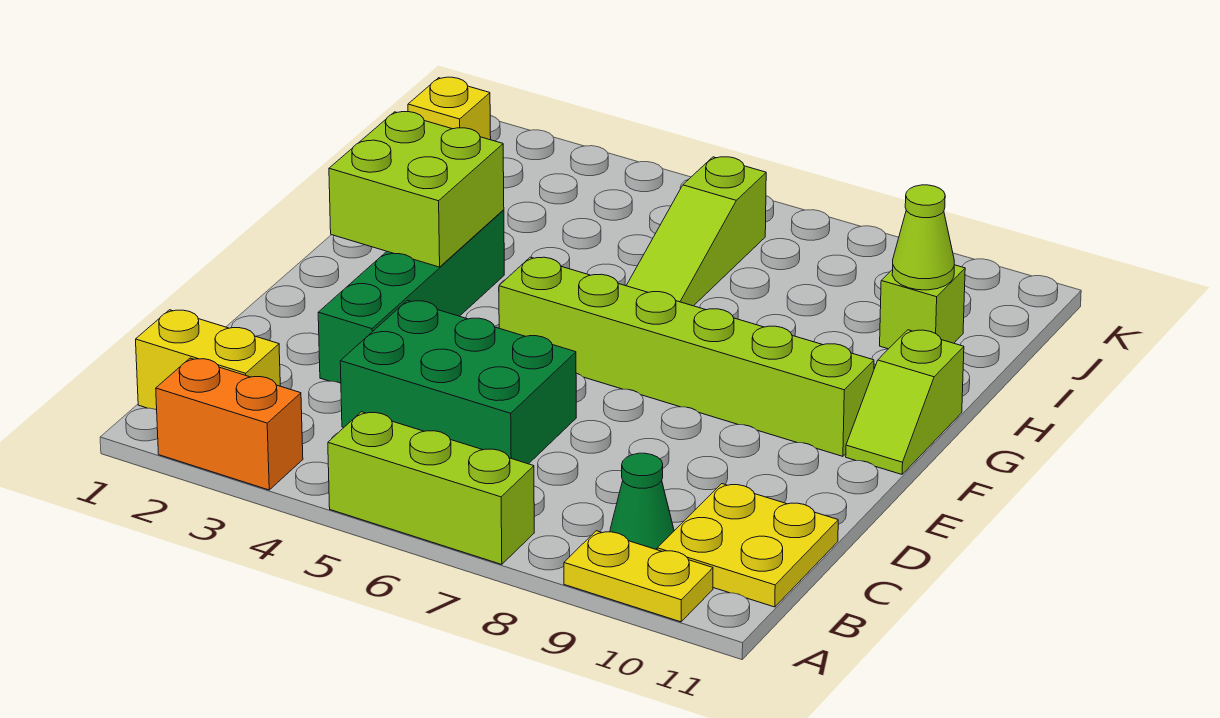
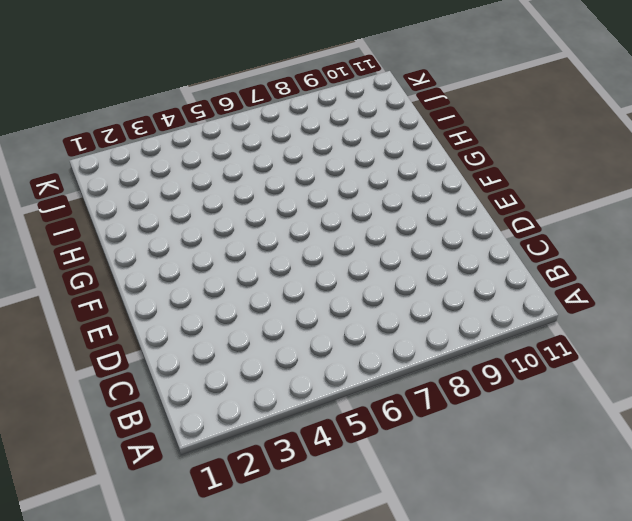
none -> orange brick A2:A3 level 1
none -> lime brick A5:A7 level 1
none -> yellow plate A9:A10 level 1

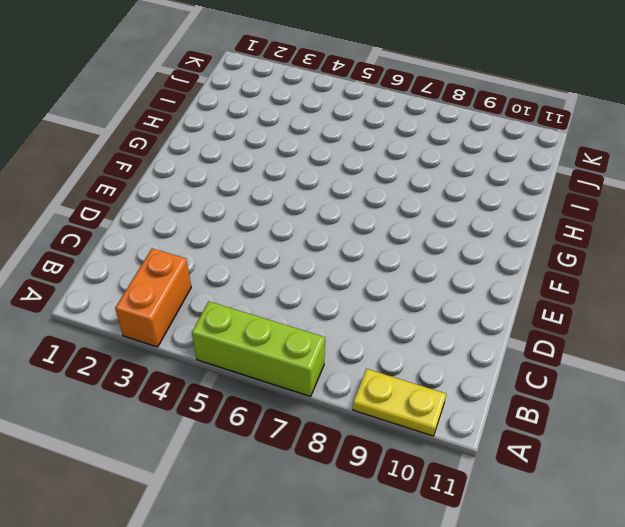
orange brick A3:B3 level 1 -> orange brick A2:A3 level 1
none -> yellow brick B1:B2 level 1
none -> green cone B9 level 1
none -> yellow plate B10:C11 level 1

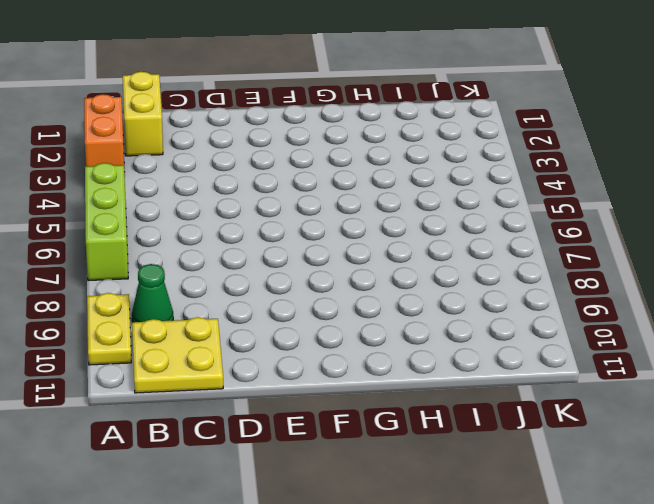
none -> green brick C4:D6 level 1
none -> green brick D3:G3 level 1
none -> lime brick F5:F10 level 1

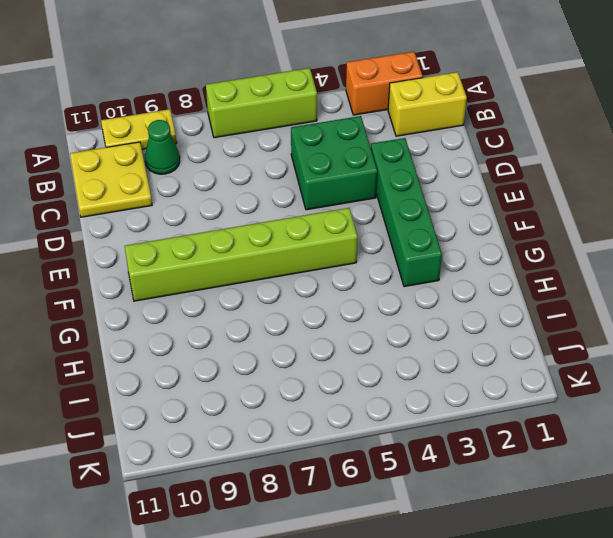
green brick C4:D5 level 1 -> green brick C4:D6 level 1
none -> lime slope F11:G11 level 1 top G
none -> lime slope H6:J6 level 1 top J
none -> lime brick I10 level 1

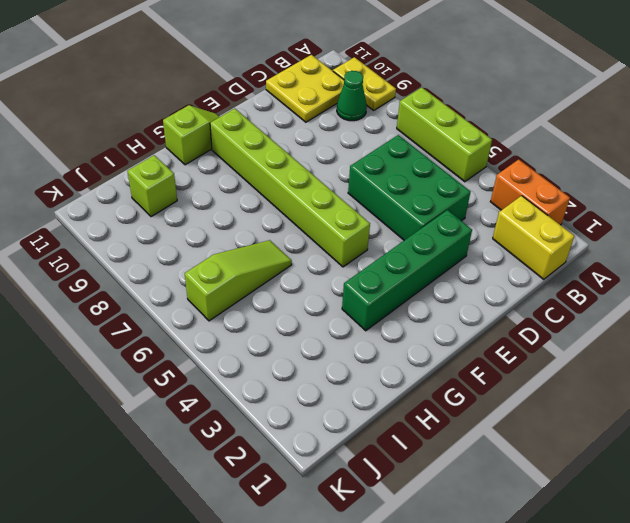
none -> yellow brick J1 level 1
none -> lime brick F2:G3 level 2
none -> lime cone I10 level 2

